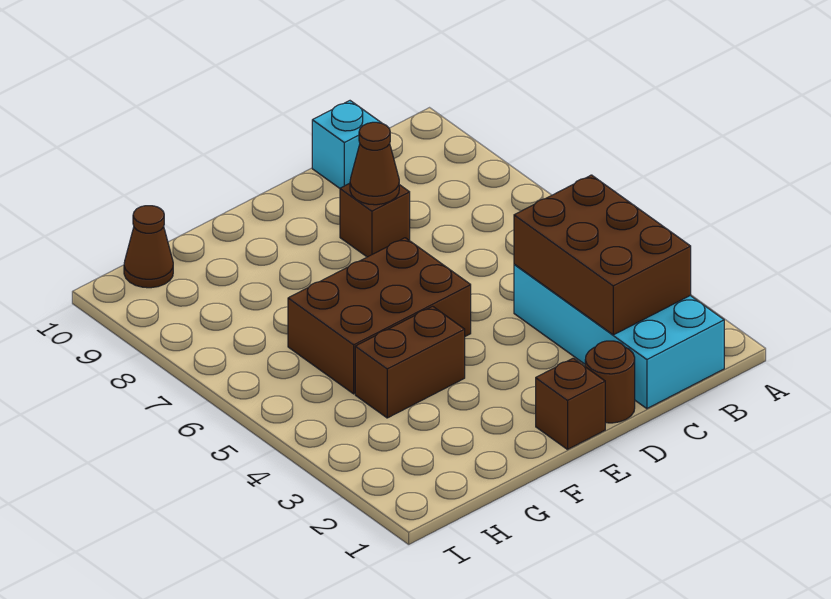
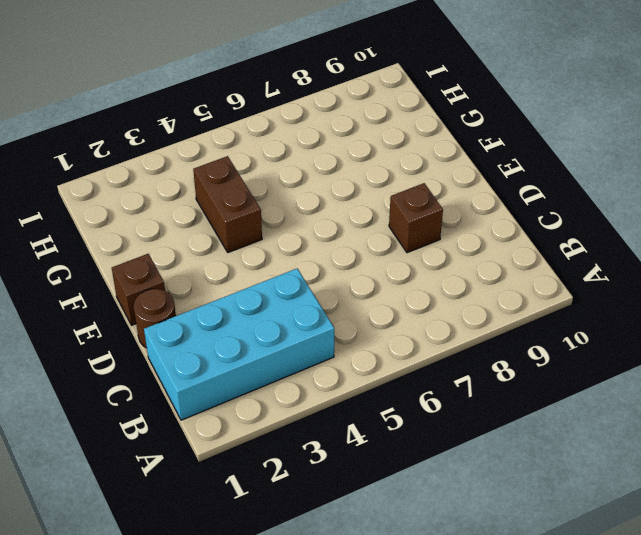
none -> cyan brick C10 level 1
none -> brown brick E5:G6 level 1

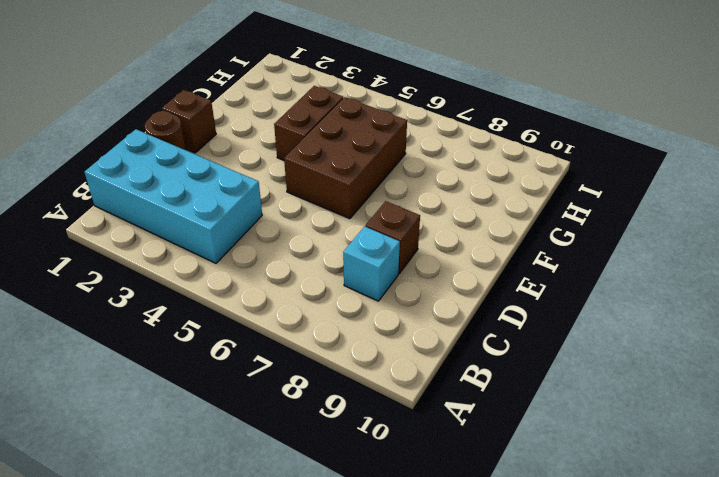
cyan brick C8 level 1 -> cyan brick C10 level 1
none -> brown cone H10 level 1
none -> brown brick B2:C4 level 2

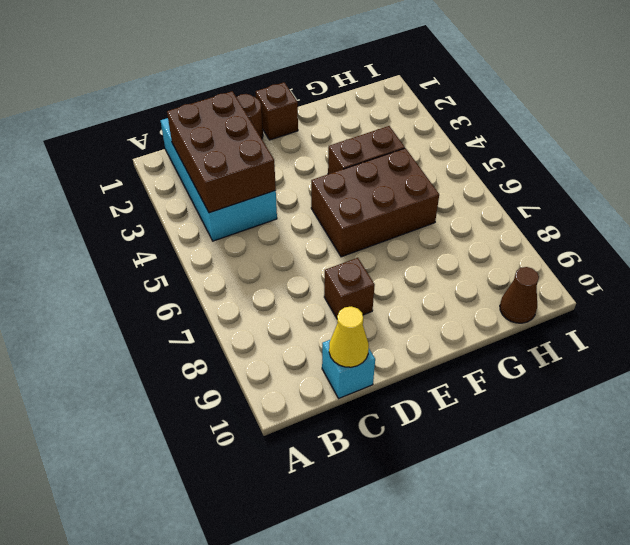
yellow cone C10 level 2 -> none
none -> brown cone D8 level 2

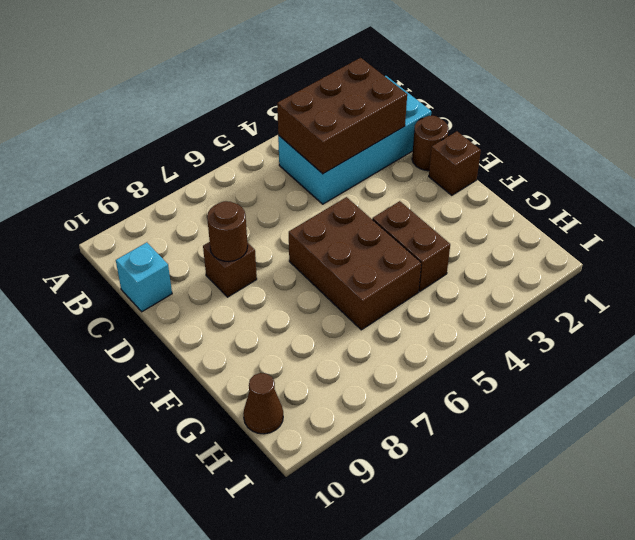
brown round brick D8 level 2 -> brown cone D8 level 2

